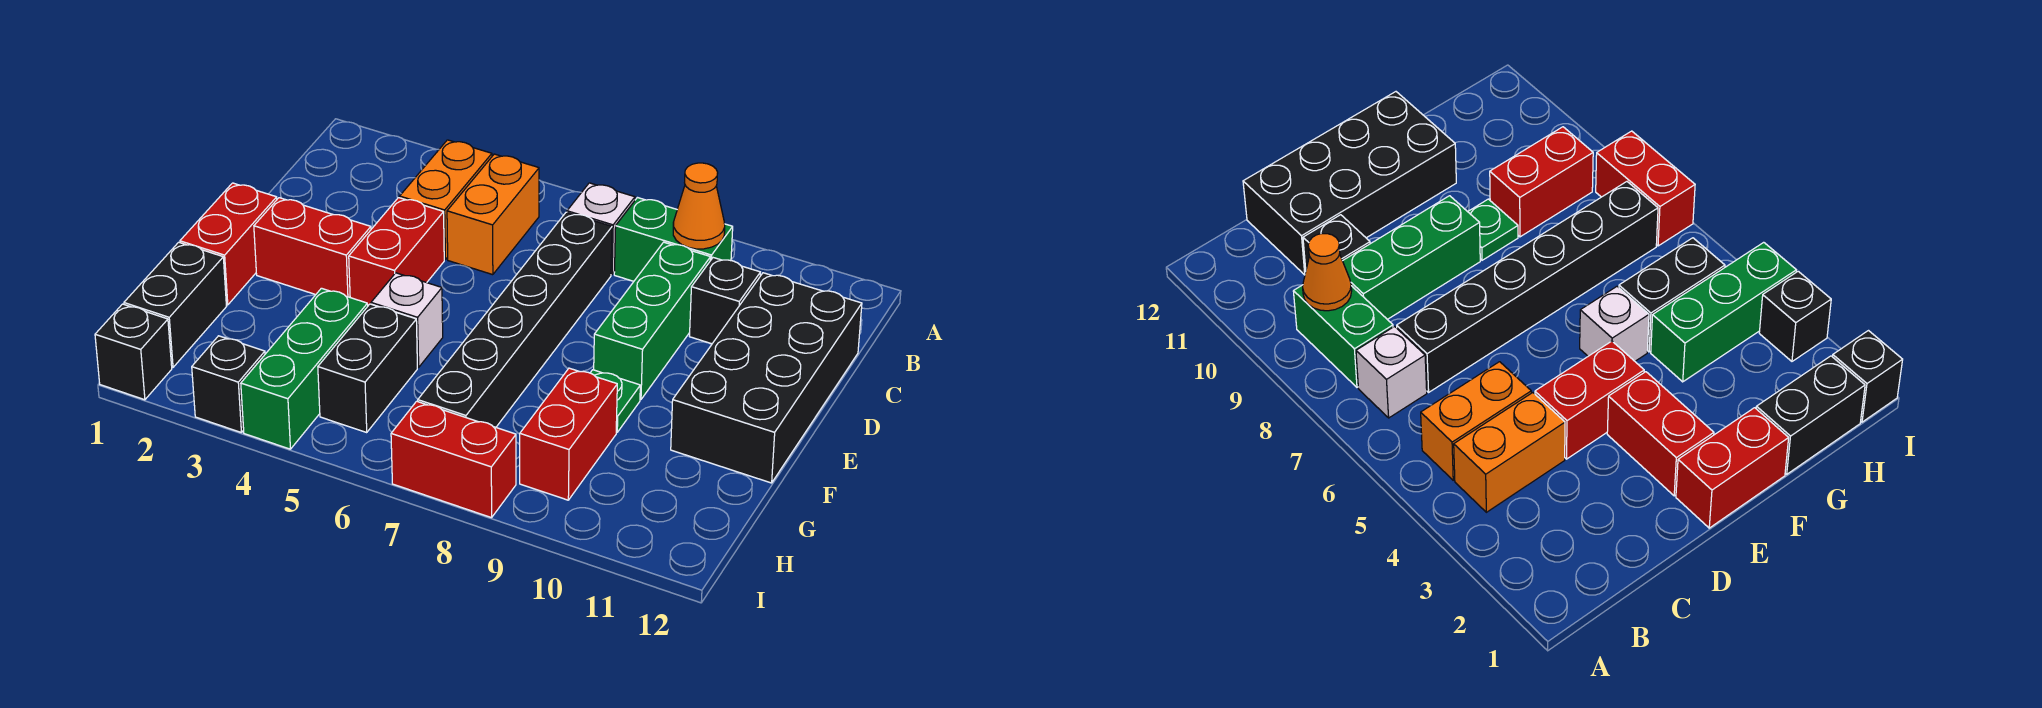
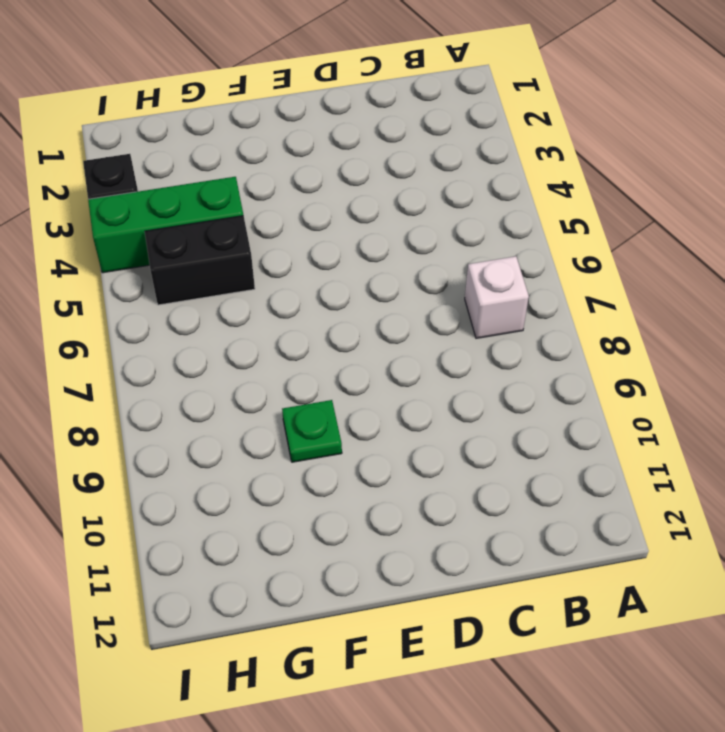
none -> orange brick B4:C4 level 1
none -> orange brick B5:C5 level 1
none -> green brick B8:B9 level 1

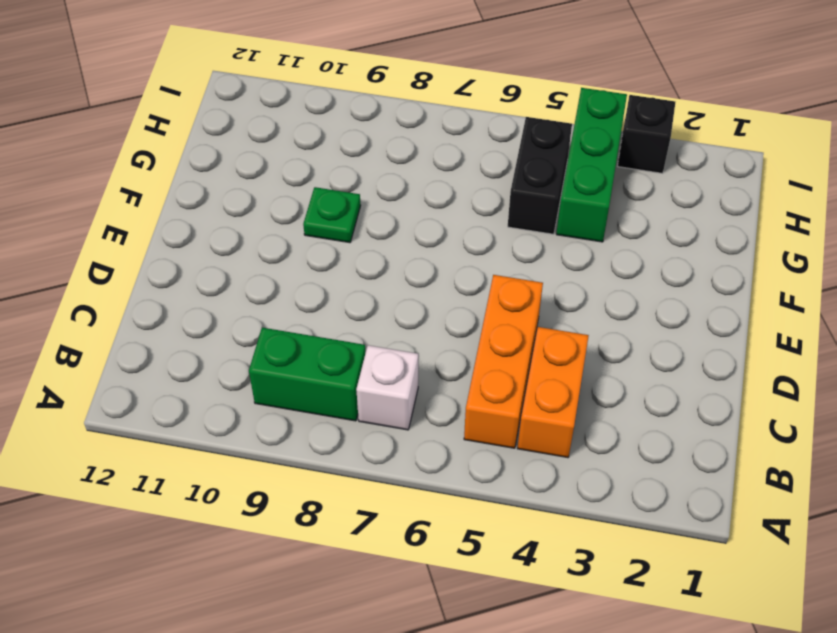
orange brick B5:D5 level 1 -> orange brick B5:C5 level 1
none -> black brick C7:H7 level 1
none -> green brick C9:E9 level 1
none -> black brick C10 level 1

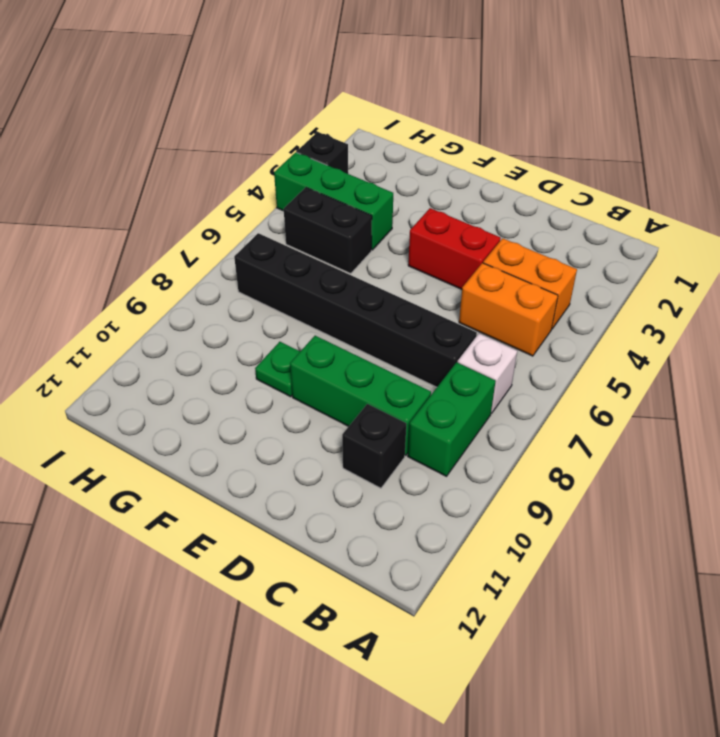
none -> black brick C11:F12 level 1
none -> red brick E1:F1 level 1
none -> red brick E2:E3 level 1

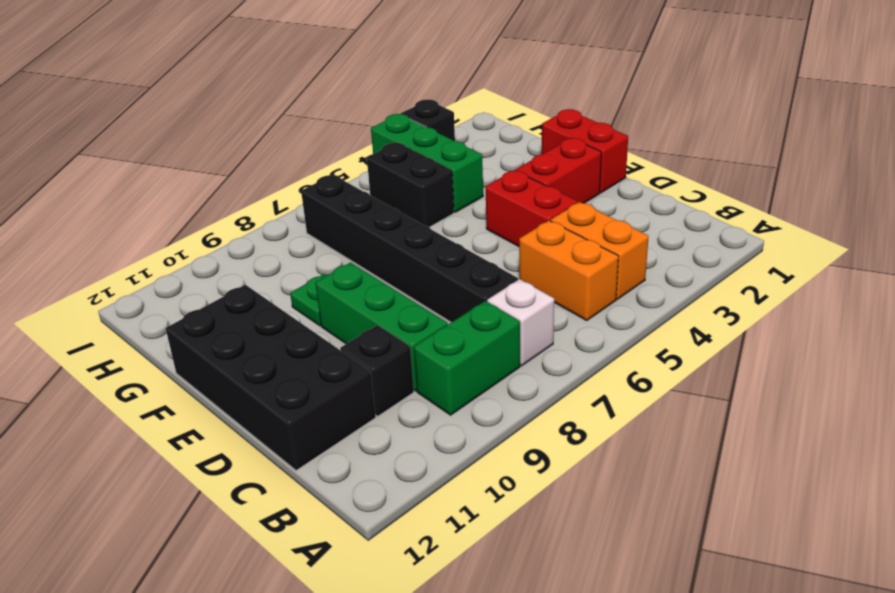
none -> white brick F5 level 1
none -> black brick G1:H1 level 1
none -> red brick G9:H9 level 1

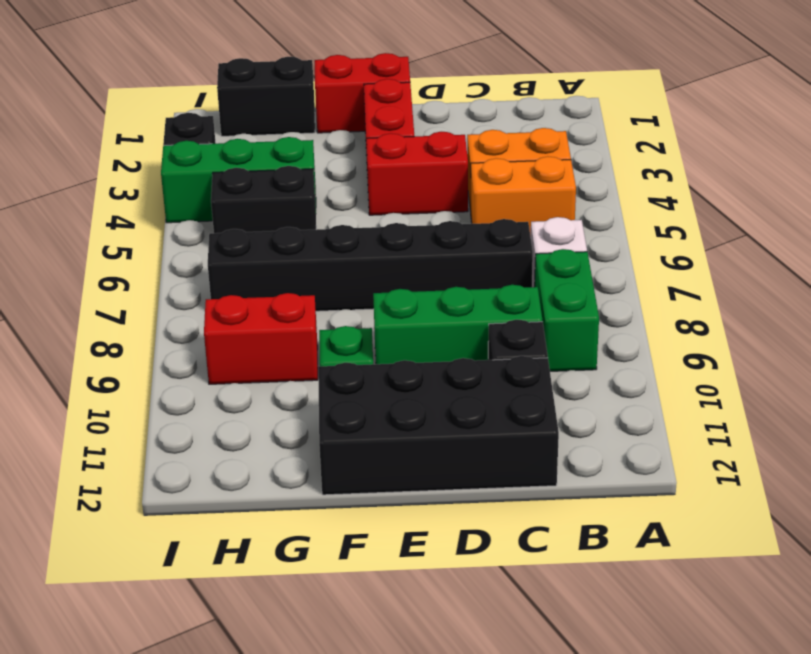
none -> white brick F5 level 1
none -> black brick I1 level 1
none -> red brick I7:I8 level 1

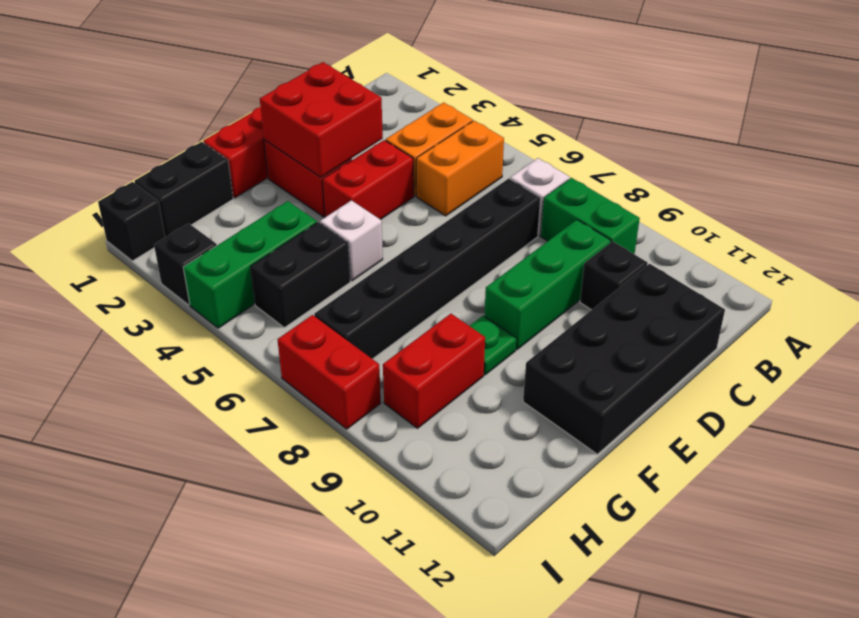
red brick D2:E3 level 2 -> none
none -> orange cone B9 level 2

